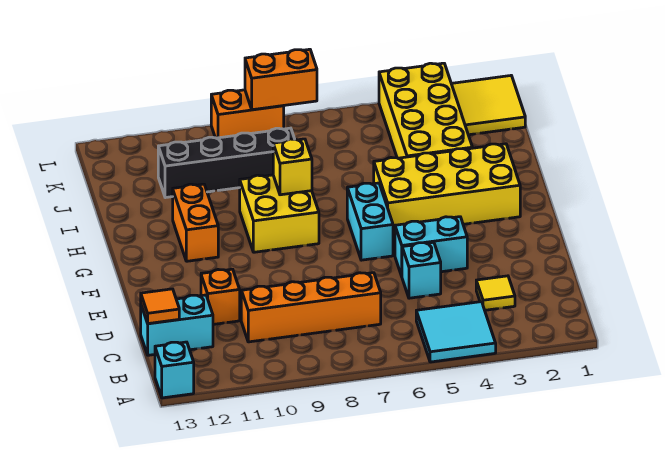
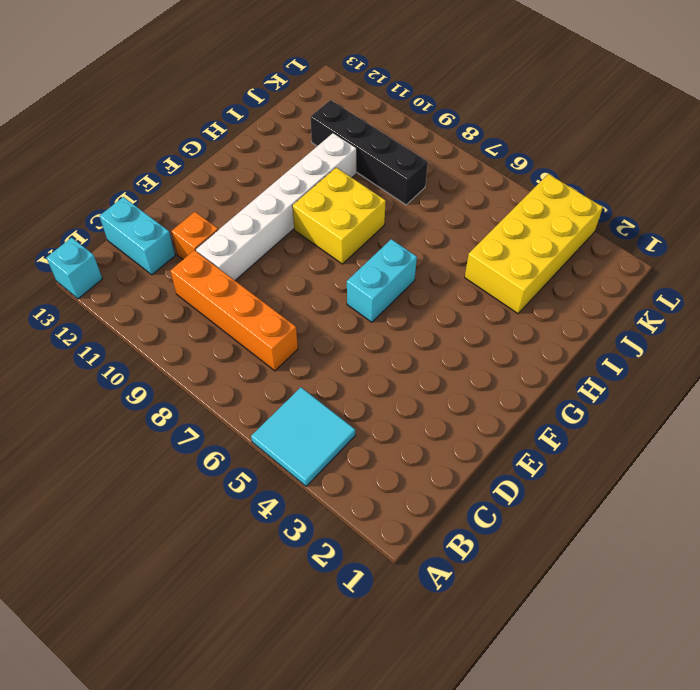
white brick D10:I10 level 1 -> none
none -> yellow tile C3 level 1
none -> cyan brick D5 level 1
none -> cyan brick E4:E5 level 1

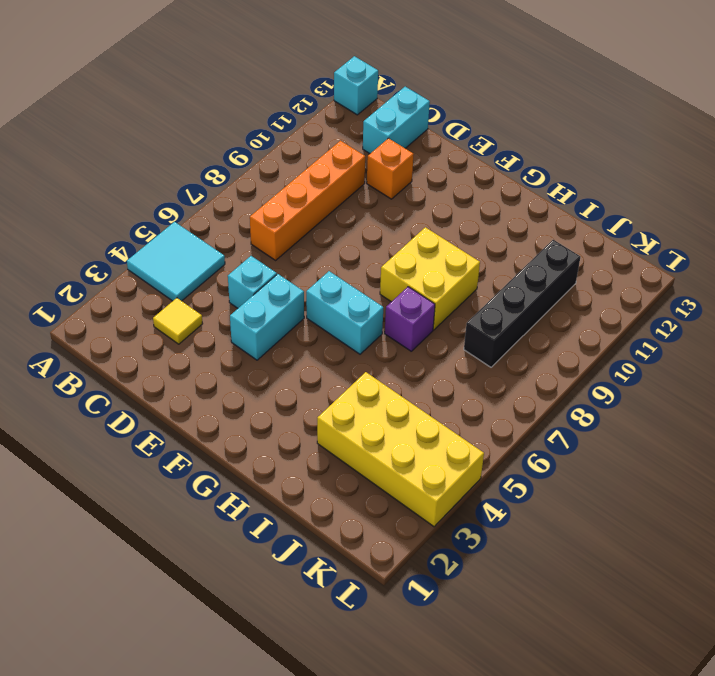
purple brick H7 level 1 -> none
none -> yellow brick G2:H5 level 1
none -> orange brick G11:H11 level 1
none -> yellow tile K1:L2 level 1

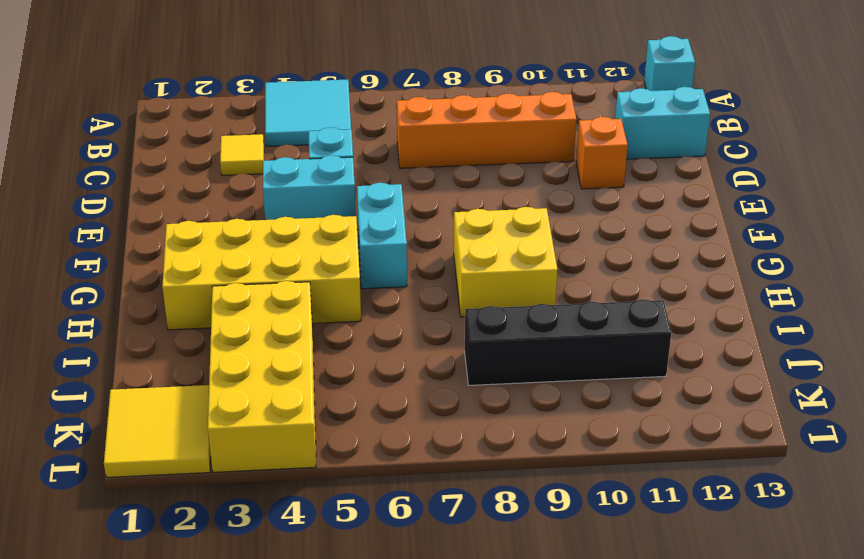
none -> orange brick G11:H11 level 1
none -> orange brick L8:L9 level 1
none -> orange tile C13 level 2

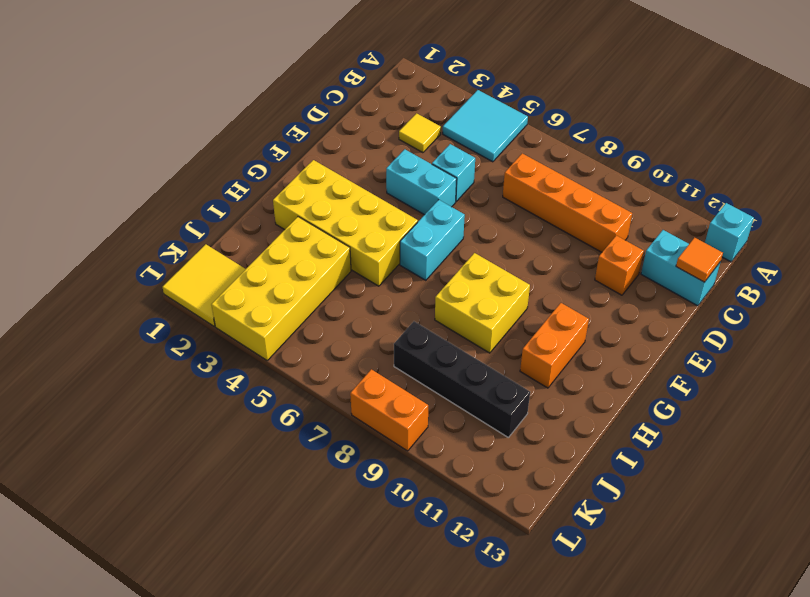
none -> yellow brick H8 level 2
none -> orange brick L7:L8 level 2

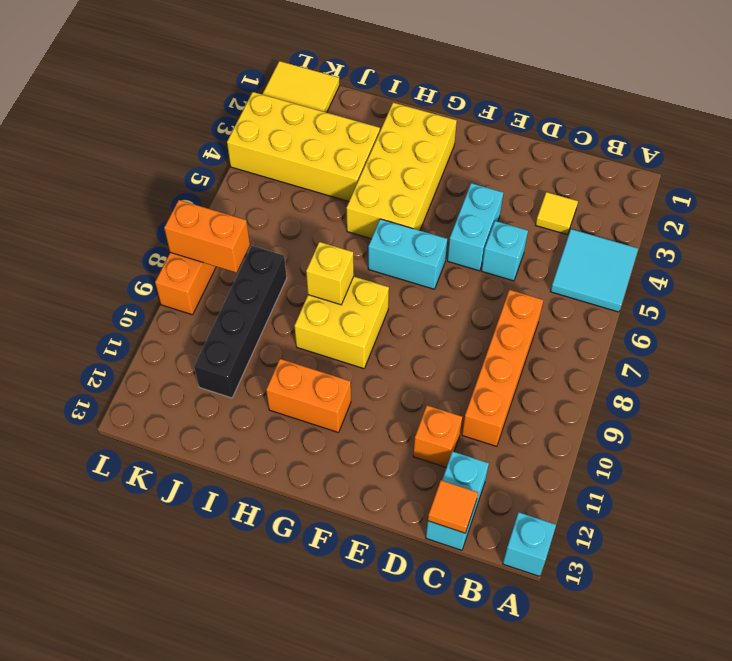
orange brick K8:L8 level 2 -> orange brick L7:L8 level 2

